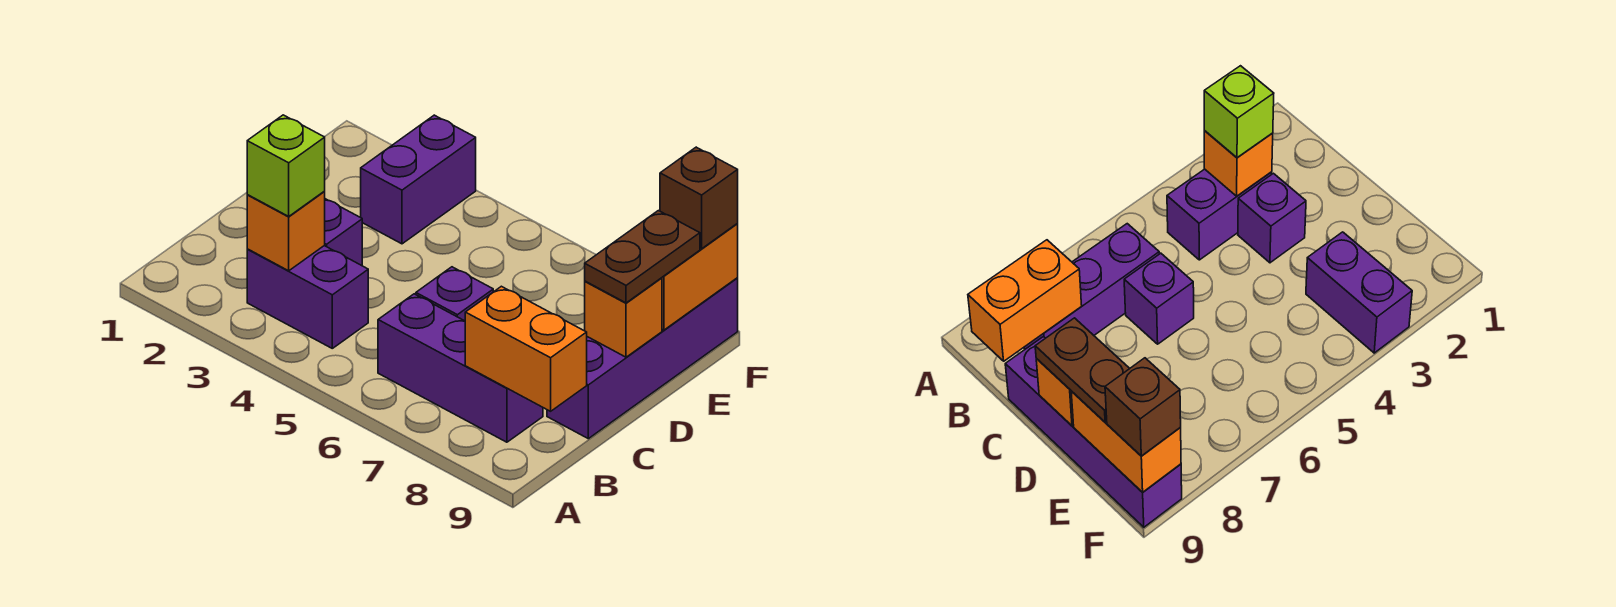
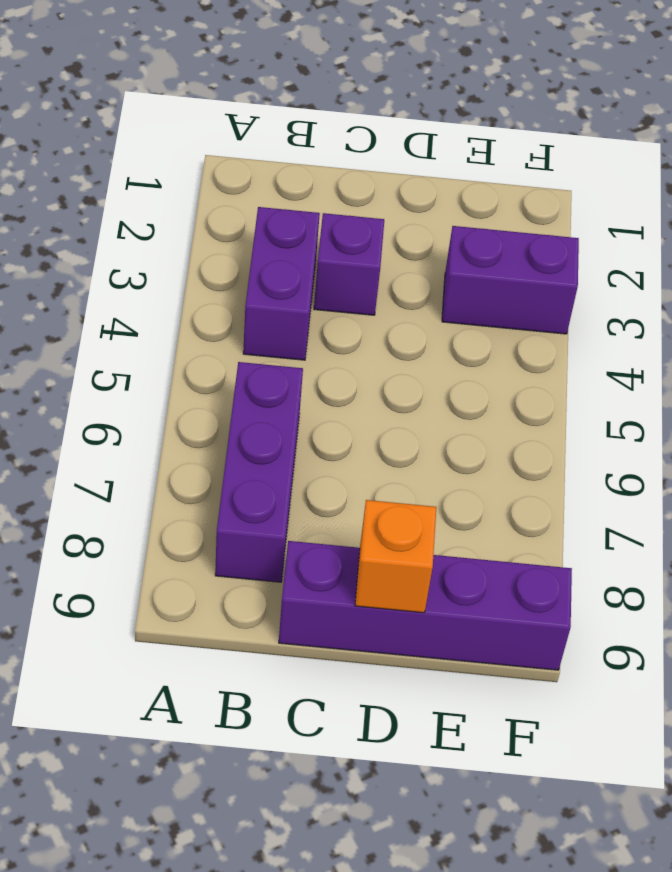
none -> purple brick C6 level 1
none -> orange brick B3 level 2
none -> orange brick B8:B9 level 2

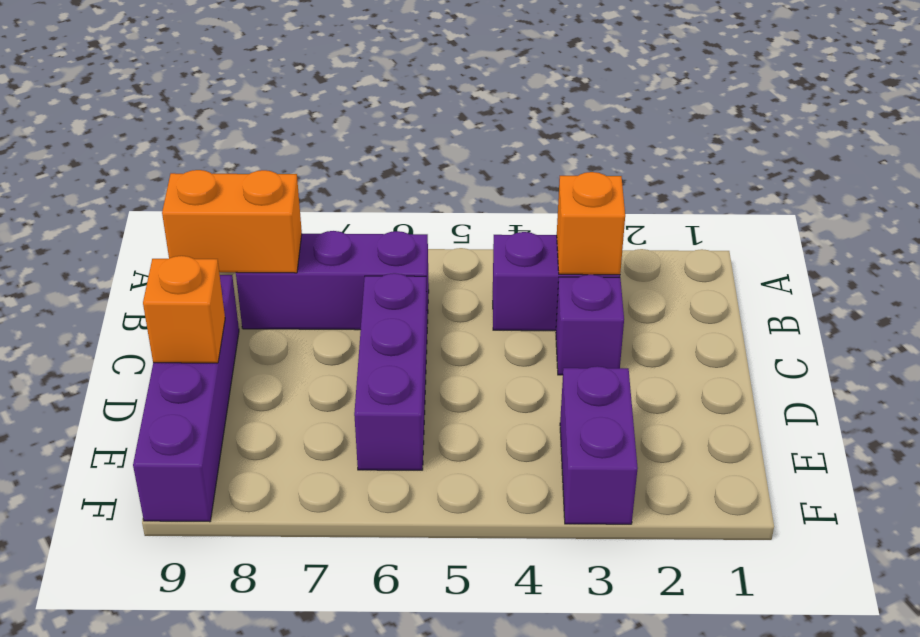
purple brick C6:E6 level 1 -> purple brick C6 level 1
none -> orange brick E9:F9 level 2
none -> lime brick B3 level 3
none -> brown plate D9:E9 level 3

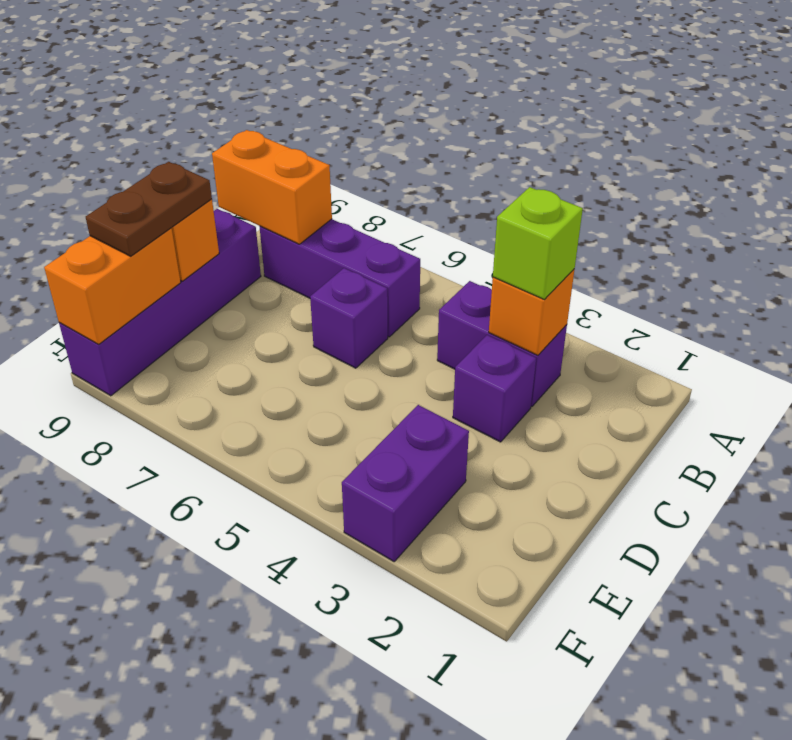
none -> brown brick F9 level 3

